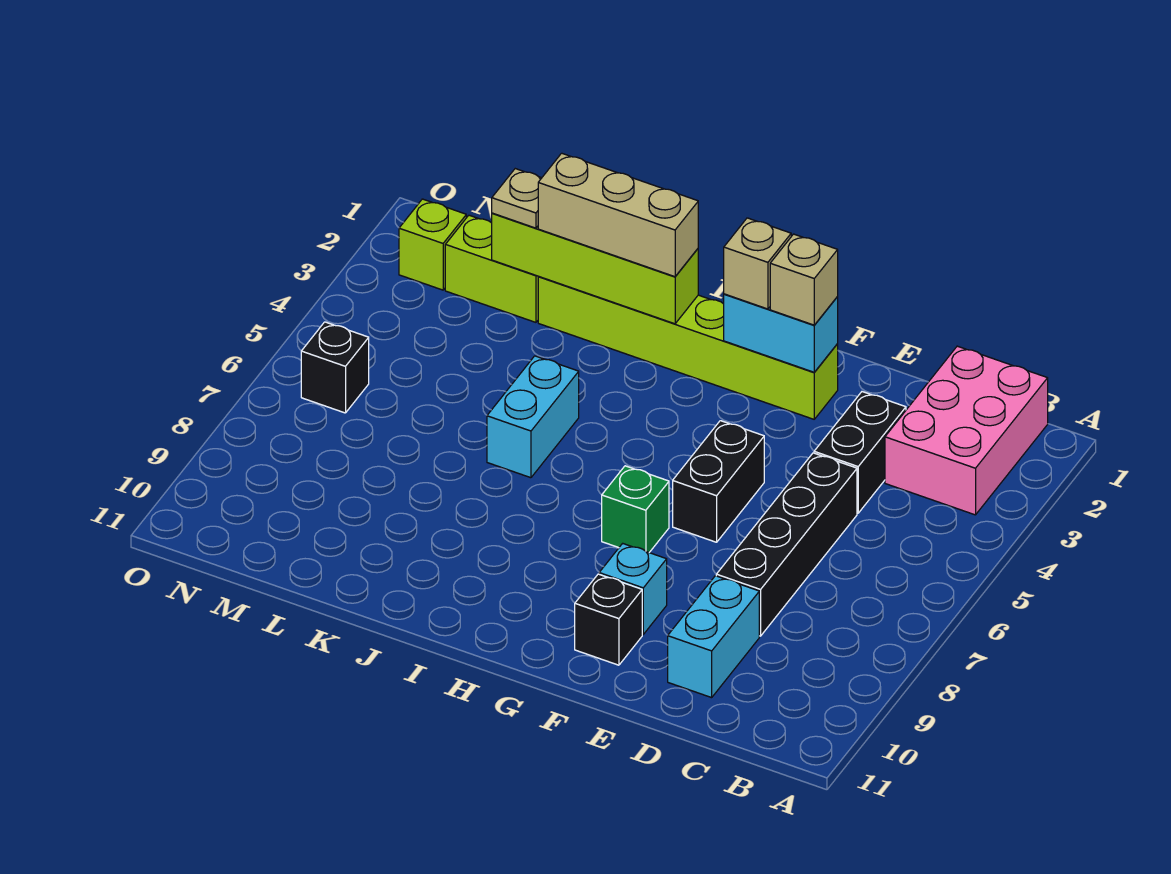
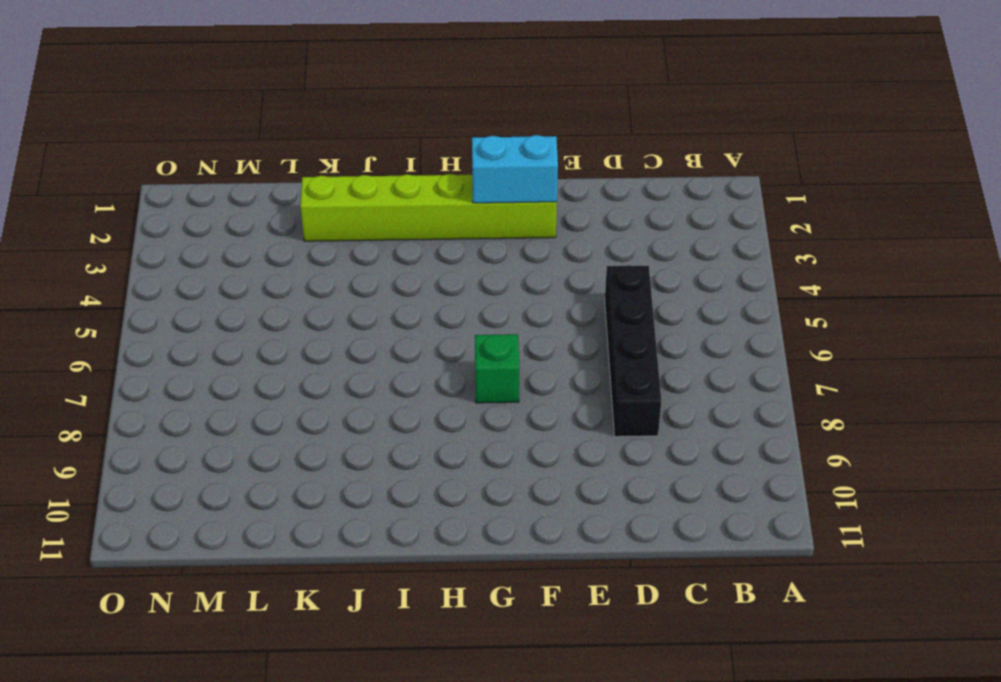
none -> pink brick B1:C3 level 1
none -> black brick D3:D4 level 1
none -> cyan brick D9:D10 level 1

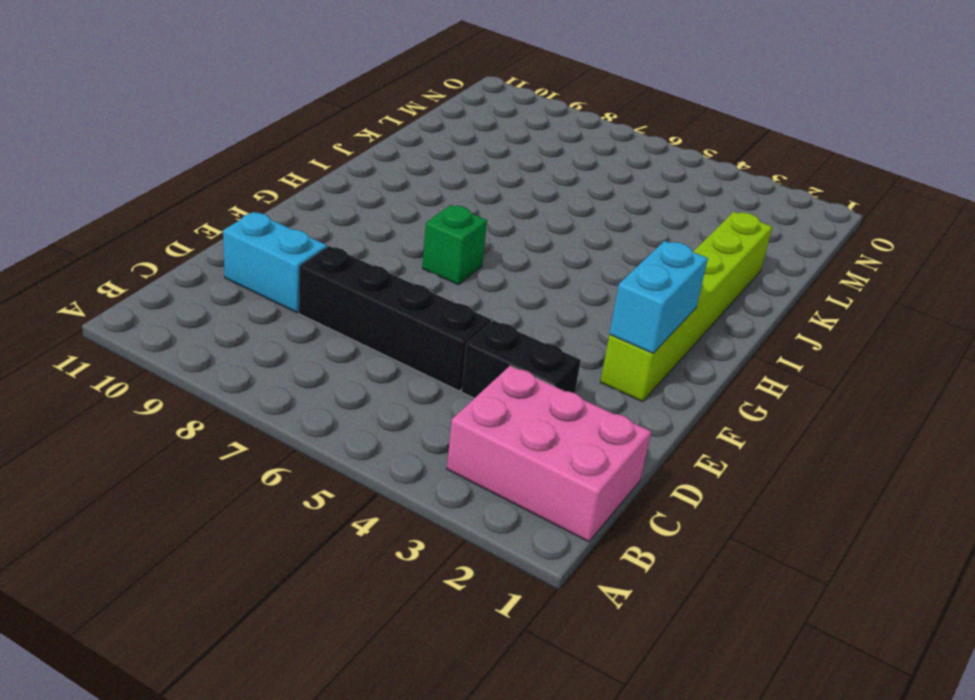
none -> black brick F5:F6 level 1
none -> cyan brick F9 level 1
none -> black brick F10 level 1

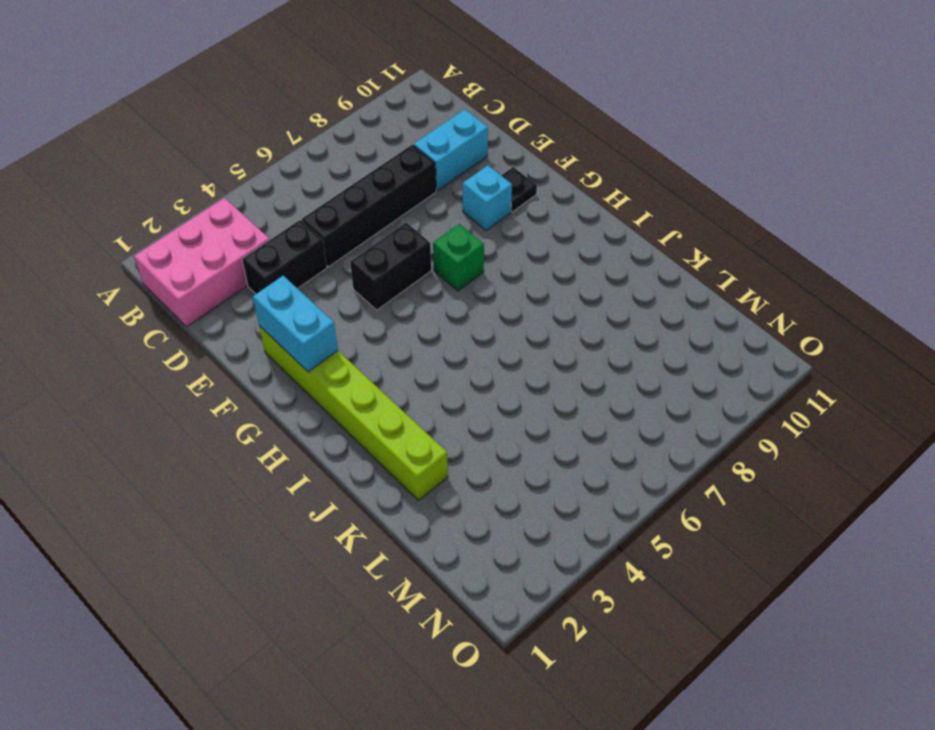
black plate F10 level 1 -> black brick F10 level 1
none -> cyan brick J5:J6 level 1
none -> lime brick L2:M2 level 1
none -> lime brick N2 level 1

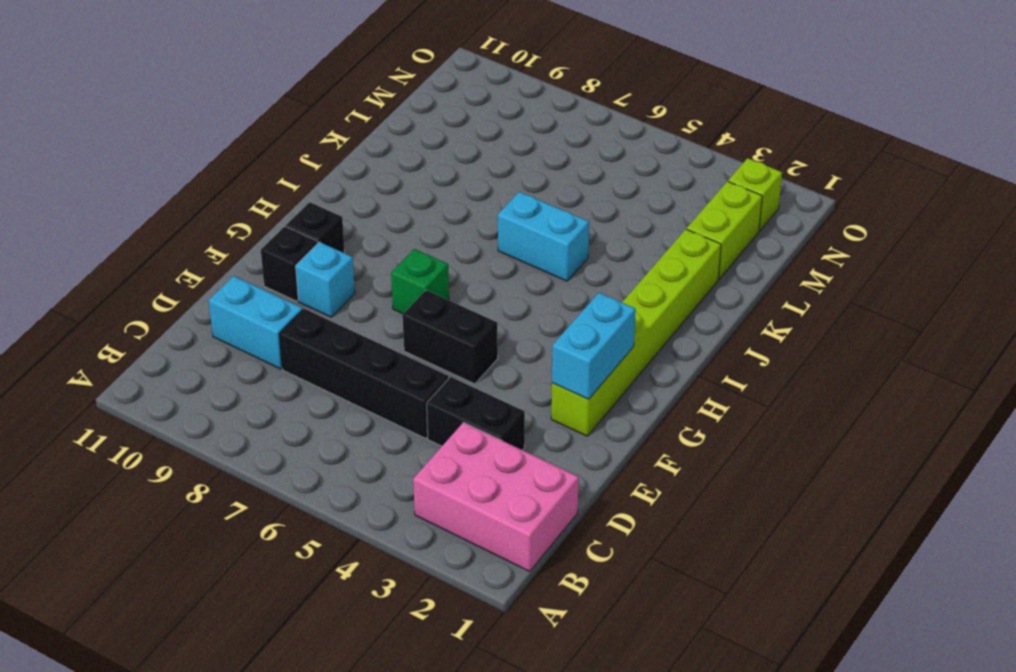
black brick G10 level 1 -> black brick N6 level 1
none -> lime brick I2:L2 level 2
none -> tan brick F2 level 3
none -> tan brick G2 level 3

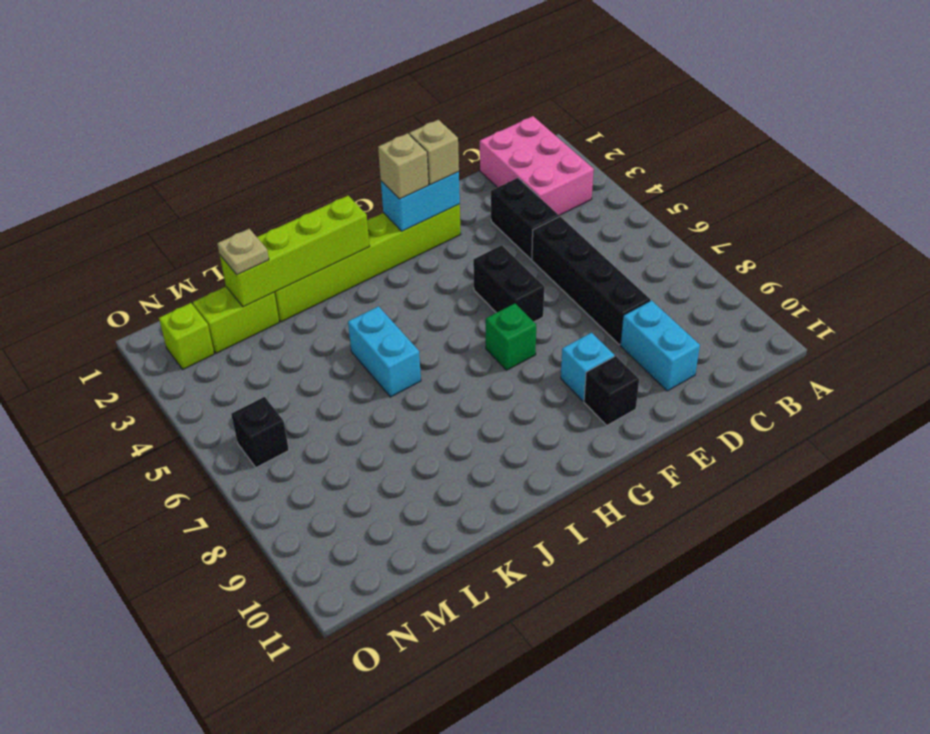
none -> tan brick I2:K2 level 3

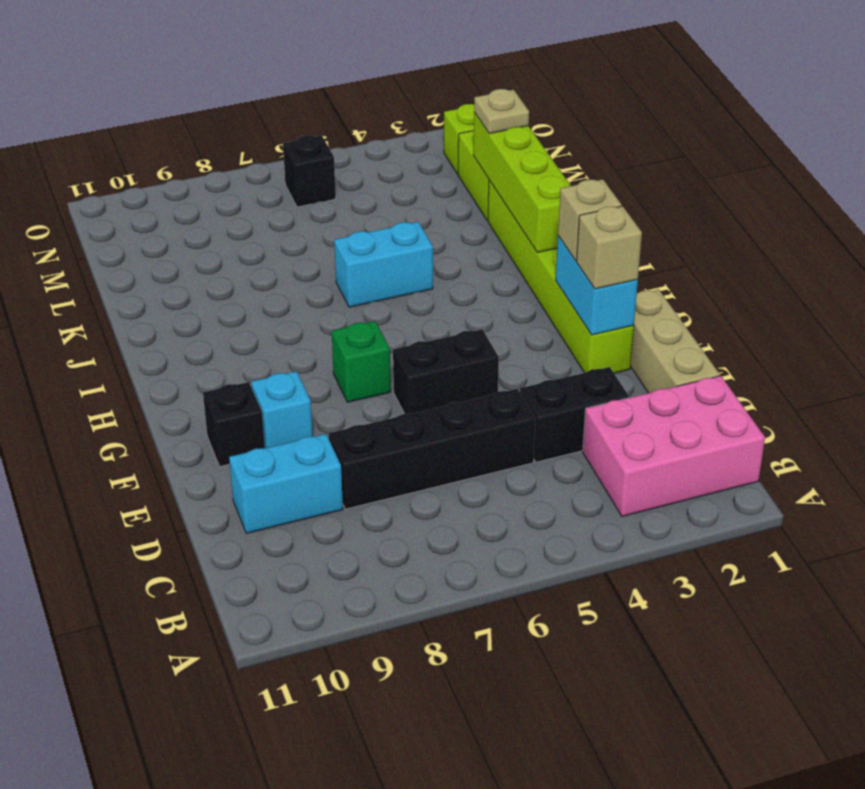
tan brick D1:F1 level 1 -> tan brick I2:K2 level 3

